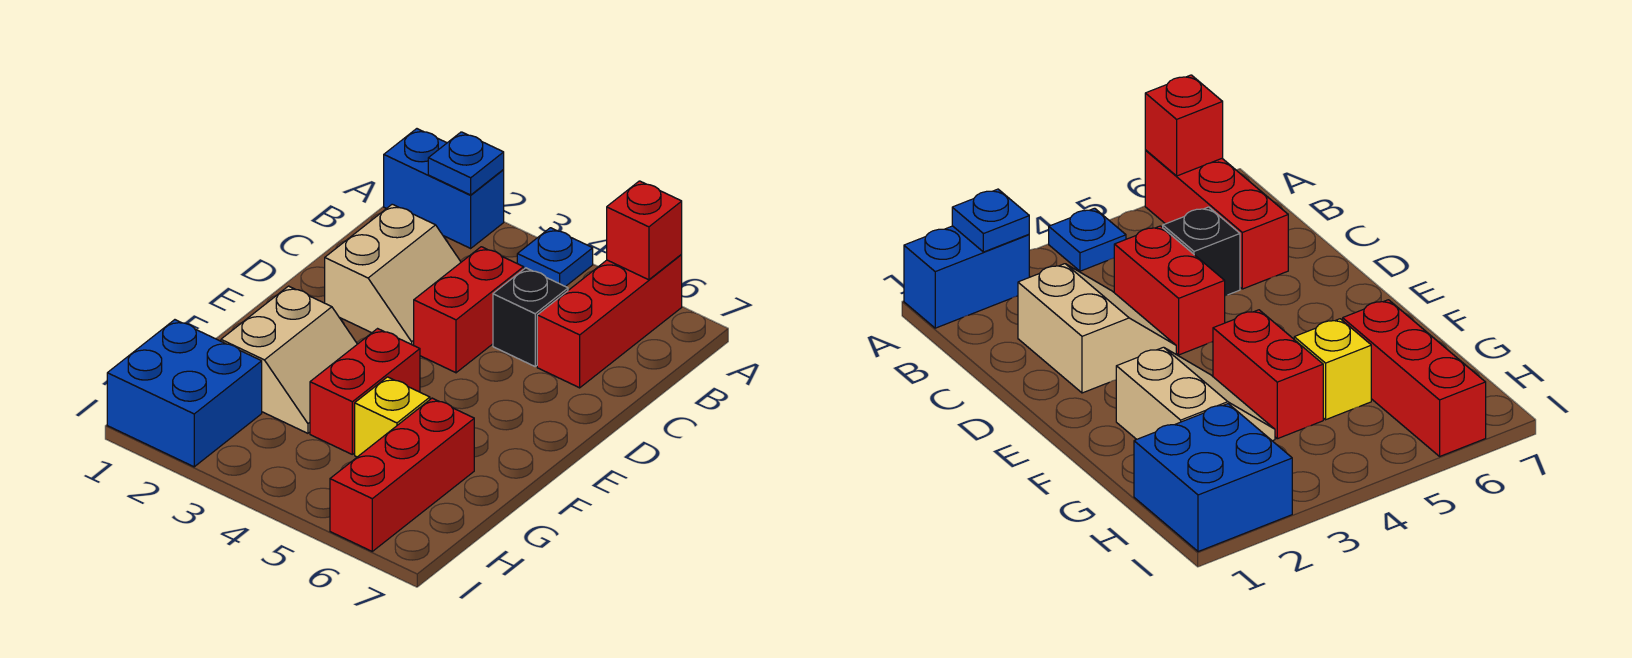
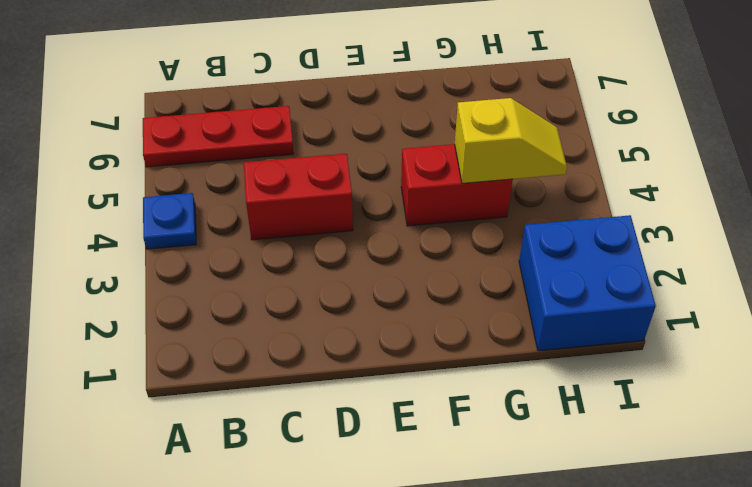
red plate A6:C6 level 1 -> red brick A6:C6 level 1
yellow slope G4:H4 level 2 top G -> none
none -> blue brick A1:A2 level 1
none -> tan slope C2:D3 level 1 top 2
none -> black brick C5 level 1

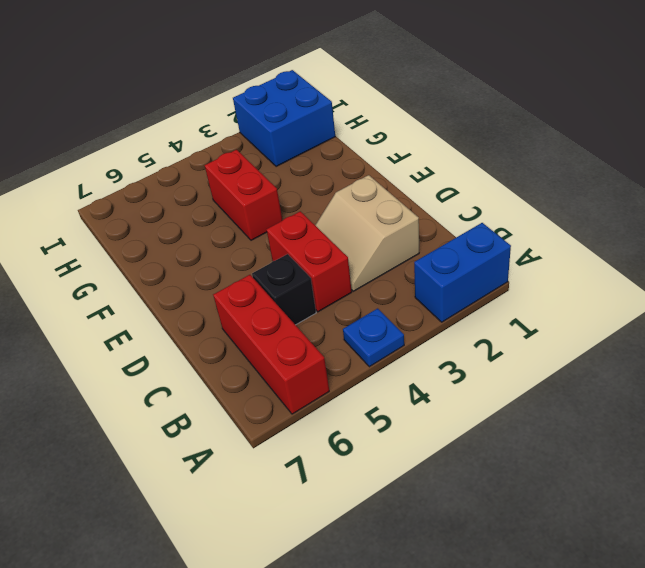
none -> tan slope F2:G3 level 1 top 2
none -> yellow brick G5 level 1
none -> red brick G6:I6 level 1

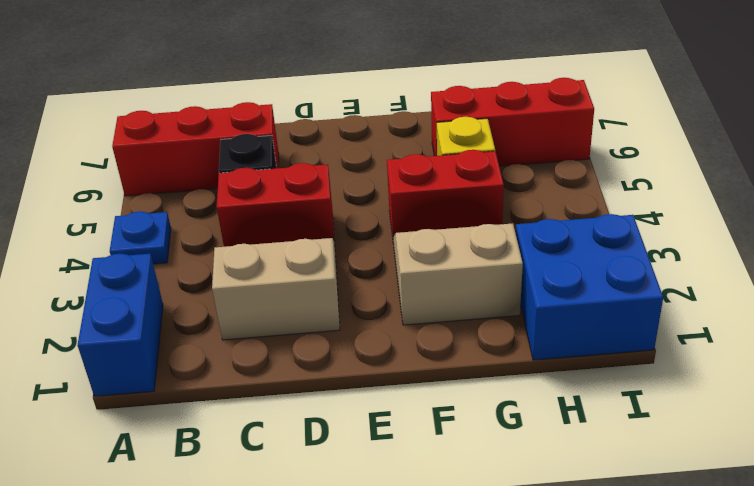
none -> blue plate A2 level 2
none -> red brick A6 level 2

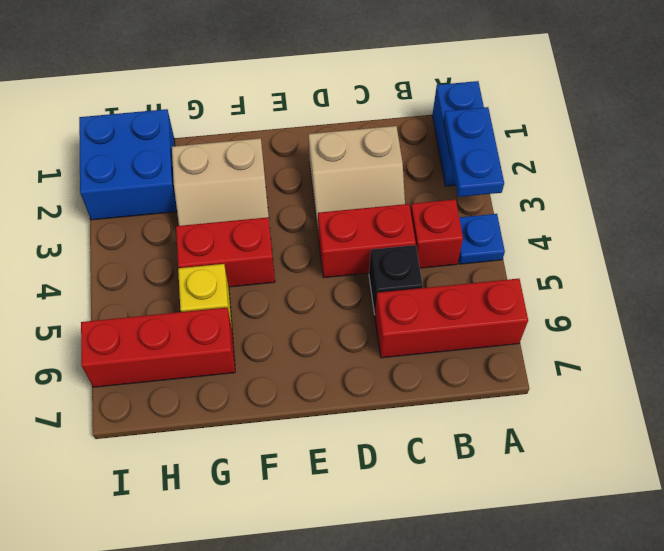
blue plate A2:A3 level 2 -> blue plate A2 level 2
red brick B4 level 1 -> red brick A6 level 2

